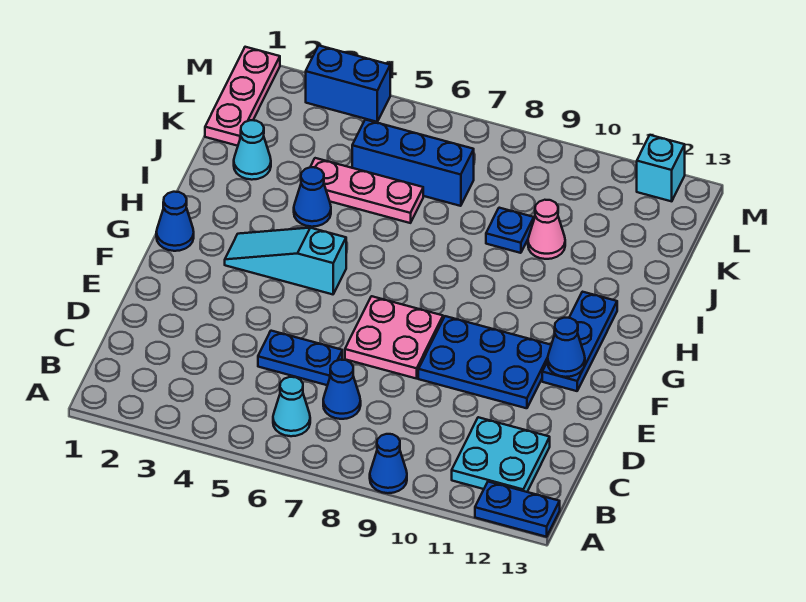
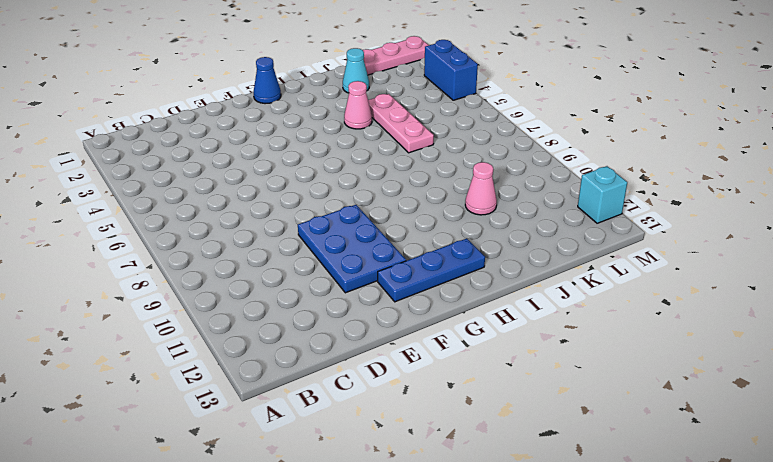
pink cone I4 level 1 -> blue cone I4 level 1
none -> blue cone A9 level 1
none -> blue plate A12:A13 level 1
none -> cyan cone B6 level 1

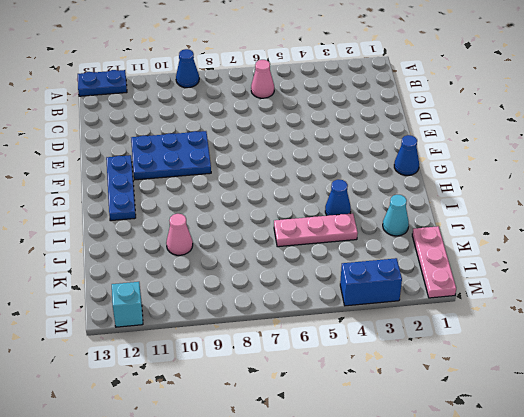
pink cone B6 level 1 -> cyan cone B6 level 1
none -> cyan plate B11:C12 level 1
none -> blue cone C7 level 1
none -> blue plate D5:D6 level 1

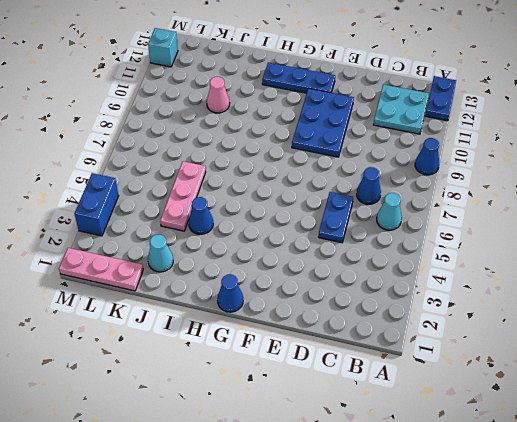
none -> pink plate E7:F8 level 1
none -> cyan slope G3:G5 level 1 top 5
none -> blue plate J9 level 1

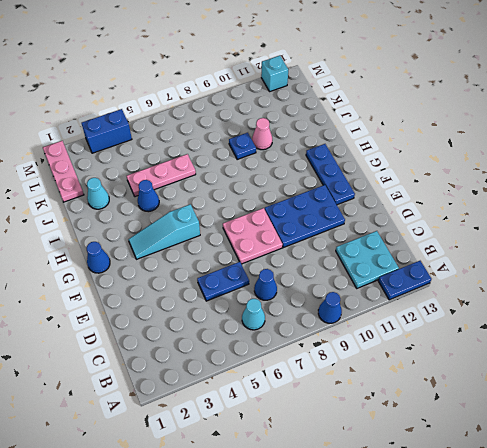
none -> blue brick K5:K7 level 1
none -> blue cone F12 level 2

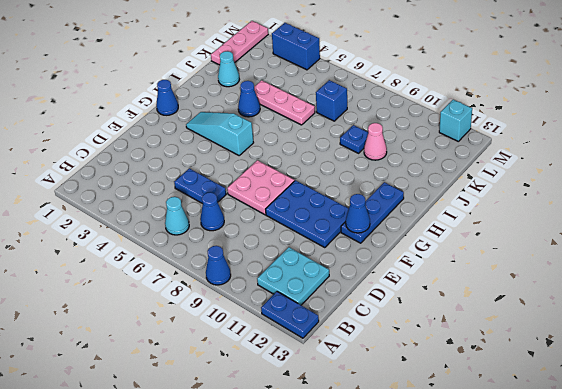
blue brick K7 level 1 -> blue brick K5:K7 level 1

